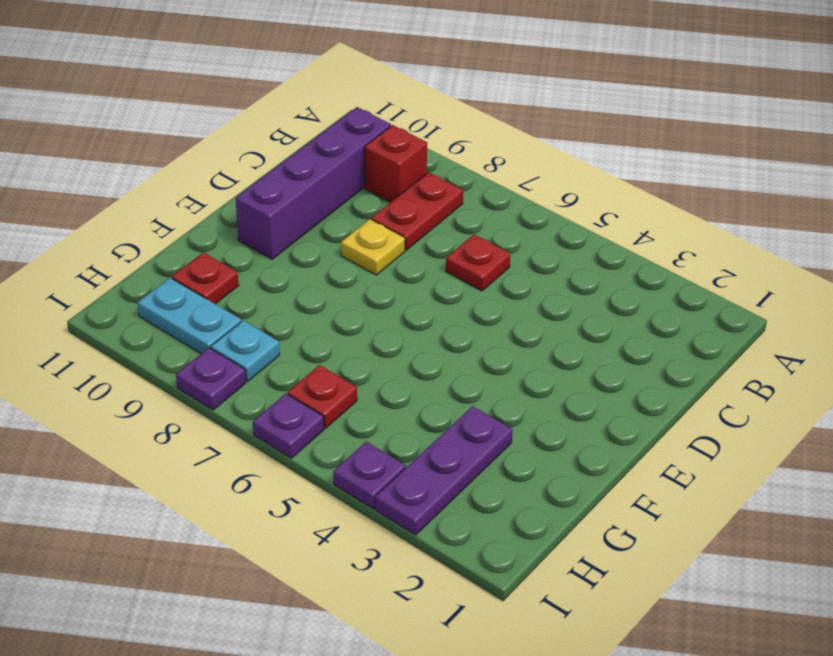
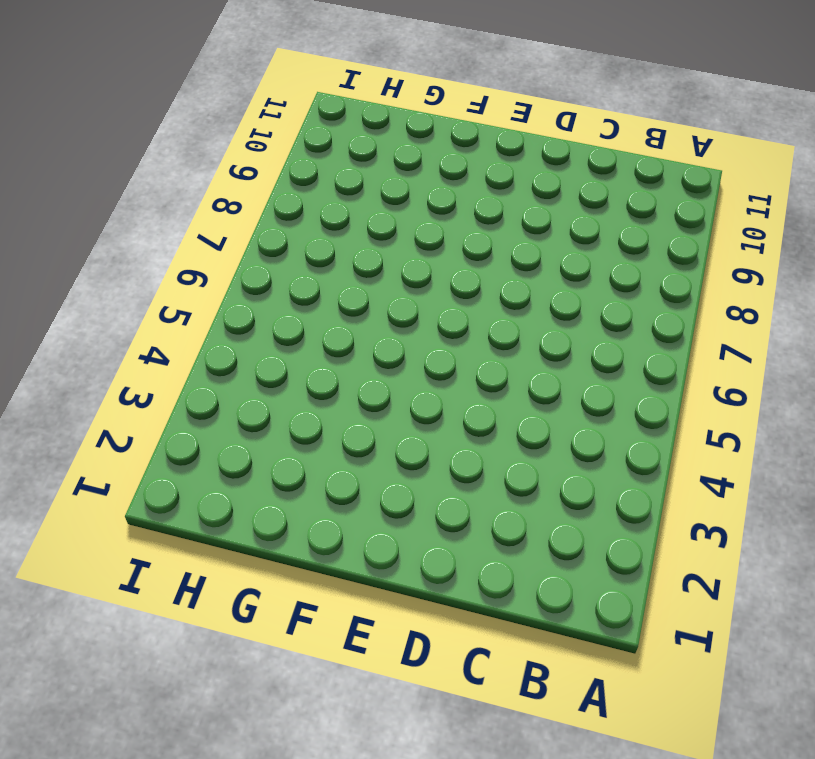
none -> red plate B8:C8 level 1
none -> red brick B9 level 1
none -> purple brick B10:E10 level 1

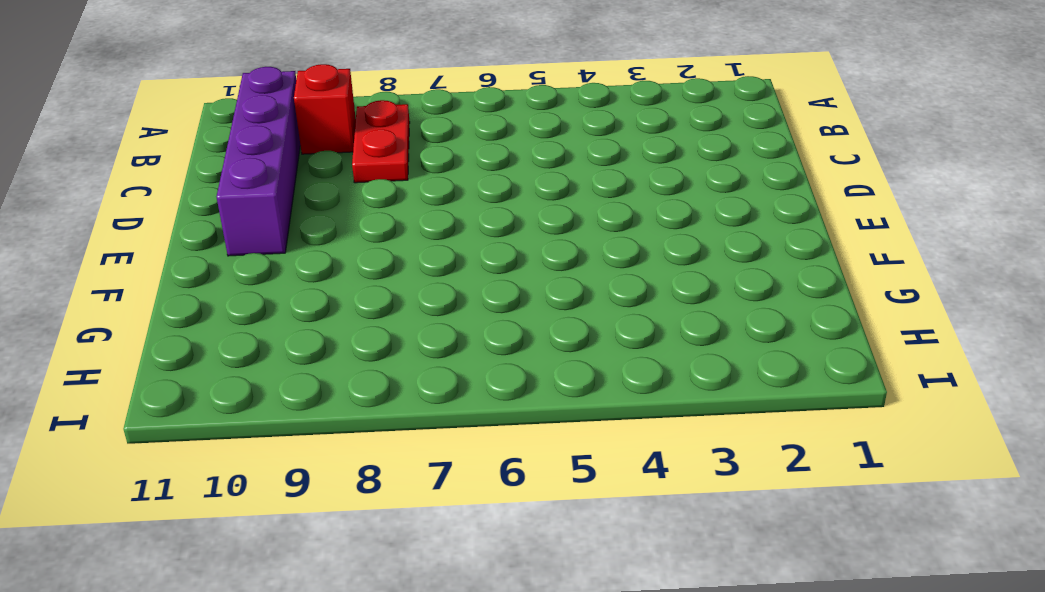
none -> red plate C6 level 1
none -> yellow plate D8 level 1
none -> purple plate G3:I3 level 1

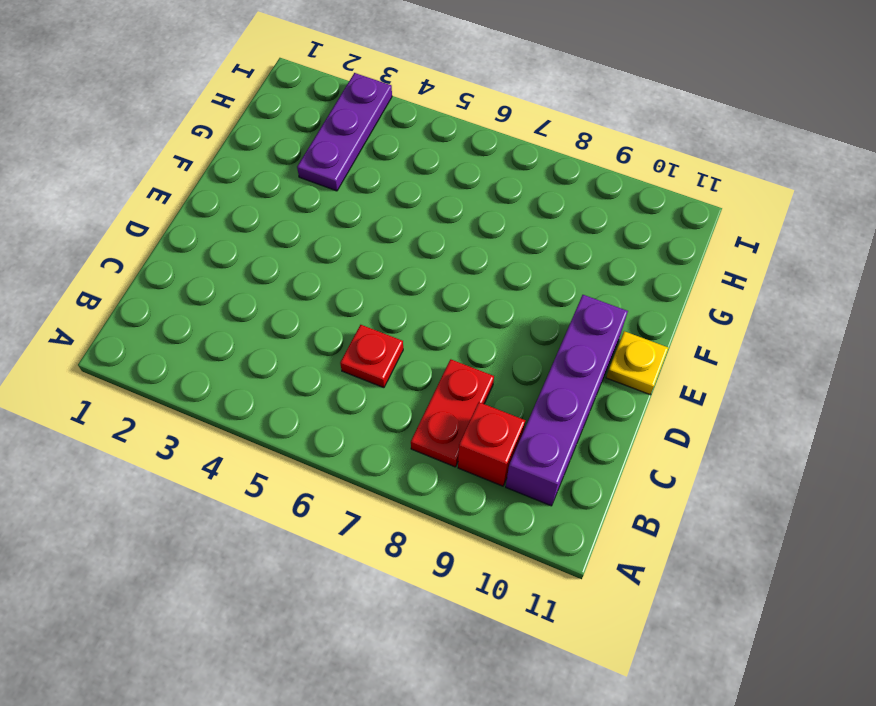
yellow plate E11 level 1 -> yellow plate D8 level 1
none -> red plate G10 level 1
none -> red plate H6 level 1
none -> cyan plate H8 level 1

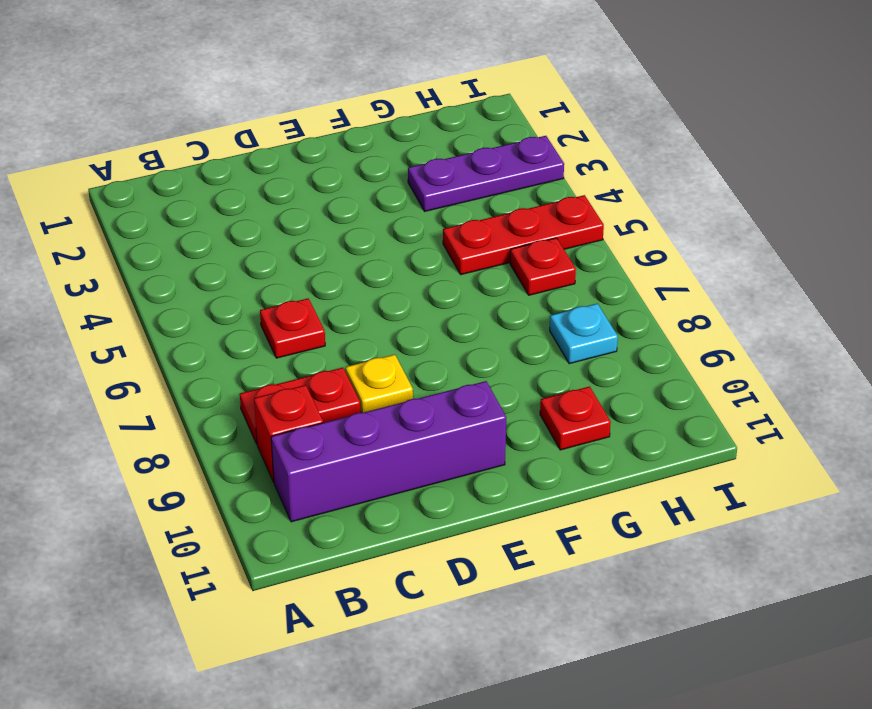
red plate G5:I5 level 1 -> none
none -> cyan plate H9:H10 level 1
none -> purple plate I4 level 1
none -> purple plate I6 level 1

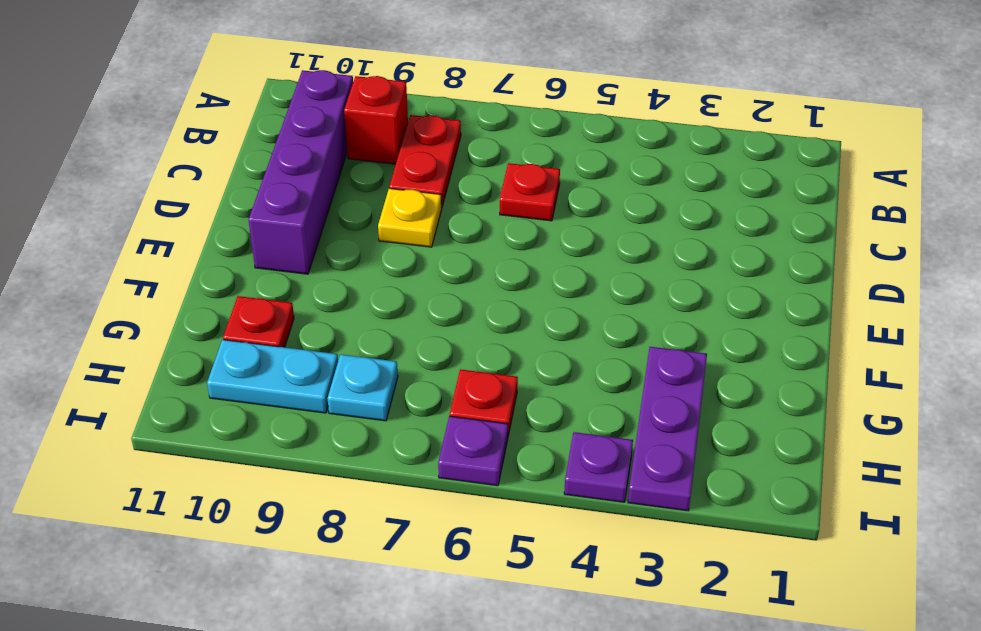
none -> purple plate I8 level 1

